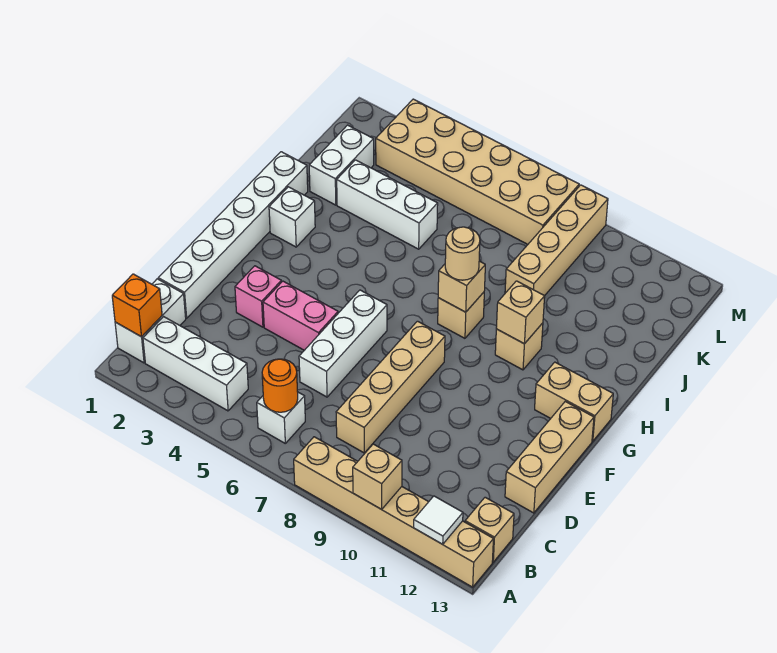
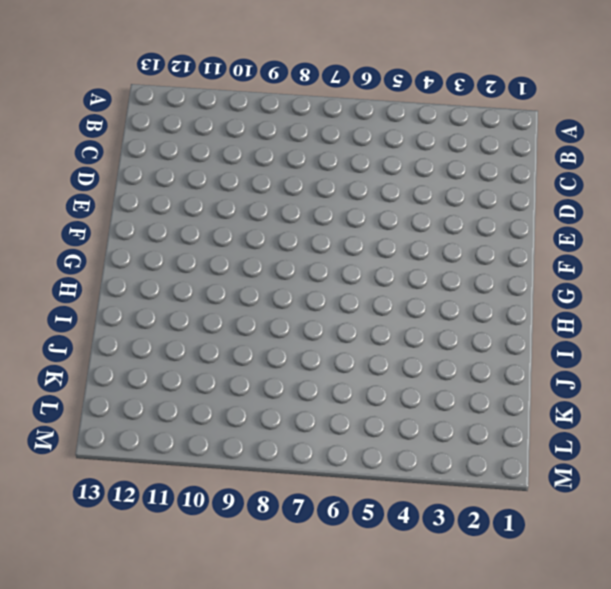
none -> tan brick A8:A13 level 1
none -> white brick B1:C1 level 1
none -> white brick B2:B4 level 1

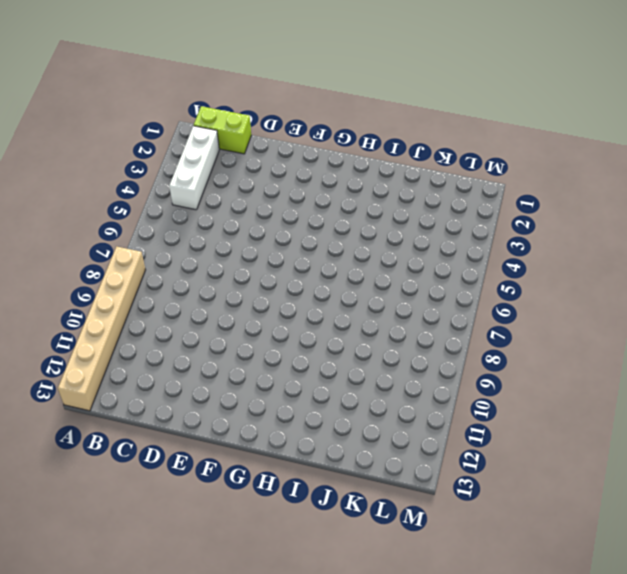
lime brick B1:C1 level 1 -> white brick B1:C1 level 1
none -> white brick B6 level 1
none -> tan brick B13 level 1
none -> tan brick C8:F8 level 1

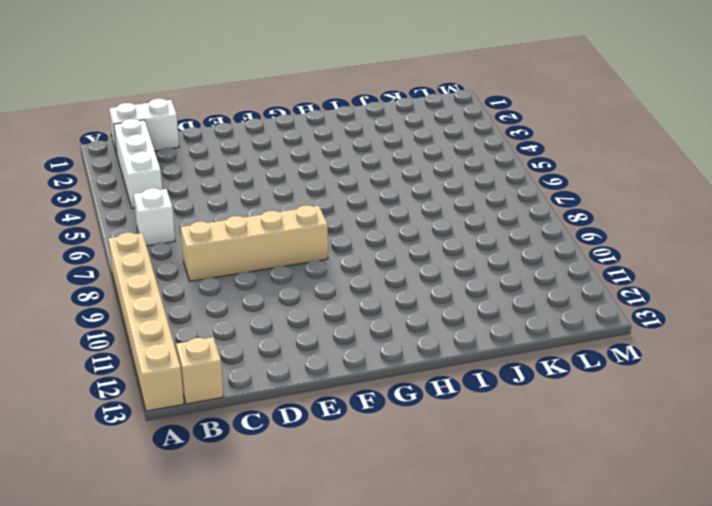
none -> white brick D1:I1 level 1
none -> white brick D6:F6 level 1
none -> tan brick D13:F13 level 1

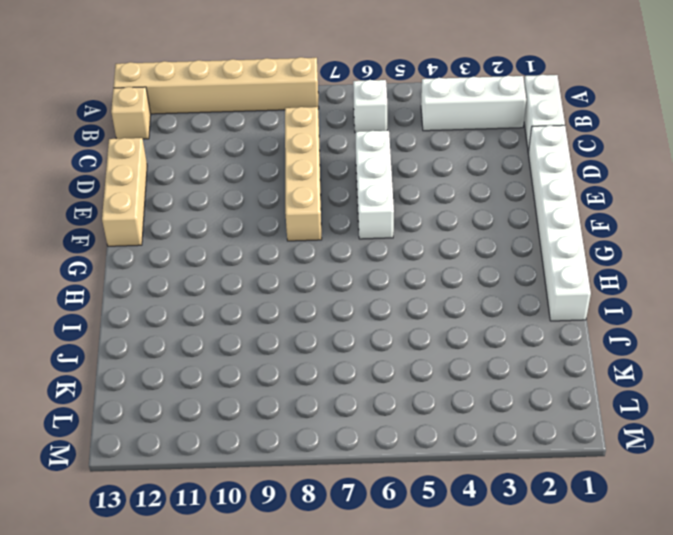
none -> pink brick E3 level 1
none -> pink brick E4:E5 level 1
none -> tan brick G12:G13 level 1

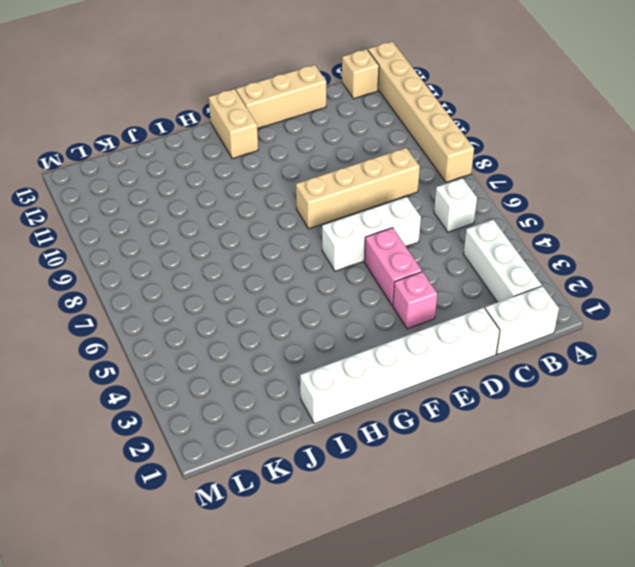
none -> white brick H2 level 1
none -> tan brick H8 level 1
none -> tan brick H10 level 1

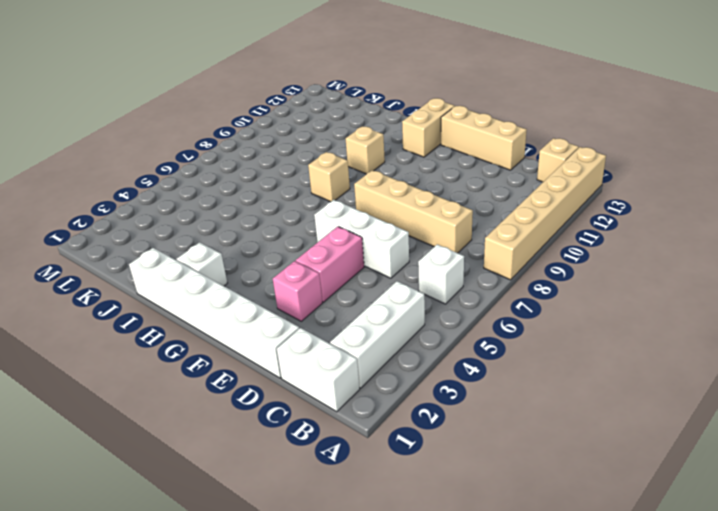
none -> white brick J2:K2 level 1
none -> white brick J3:J5 level 1
none -> tan brick J9:M9 level 1

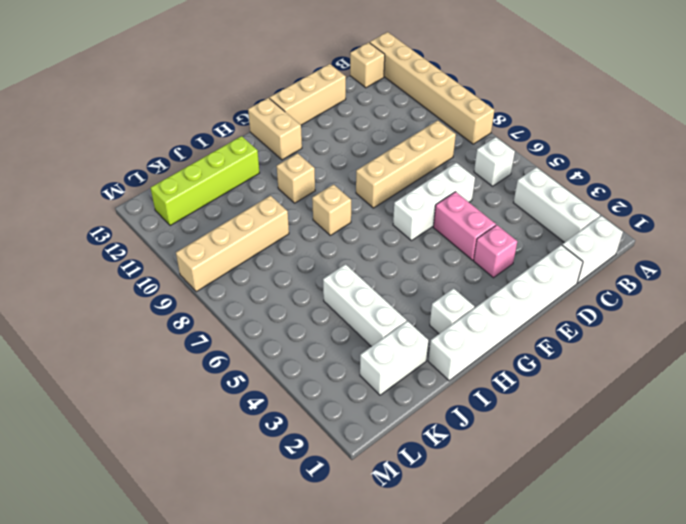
lime brick I12:L12 level 1 -> none
none -> tan brick L3:M8 level 1
none -> tan brick A10 level 2
none -> white tile A12 level 2

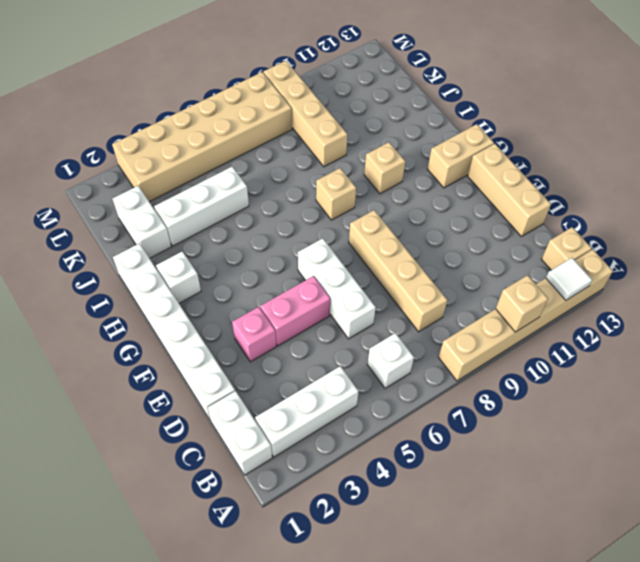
none -> orange brick B1 level 2
none -> orange round brick B6 level 2
none -> tan brick H8 level 2

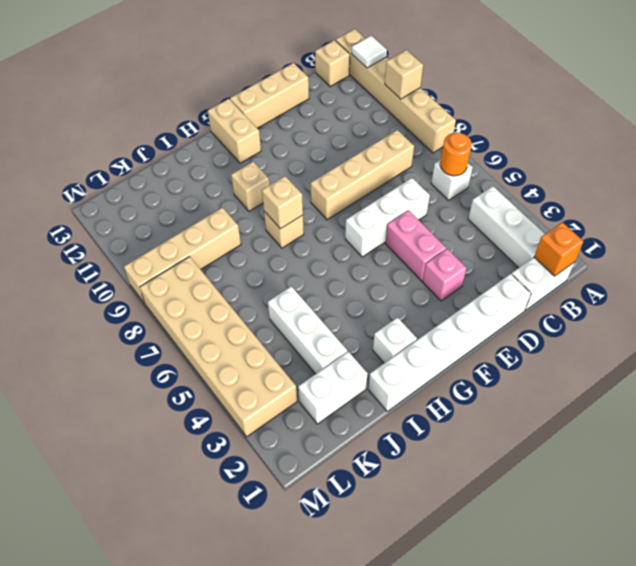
none -> tan brick H10 level 2
none -> tan round brick H8 level 3

